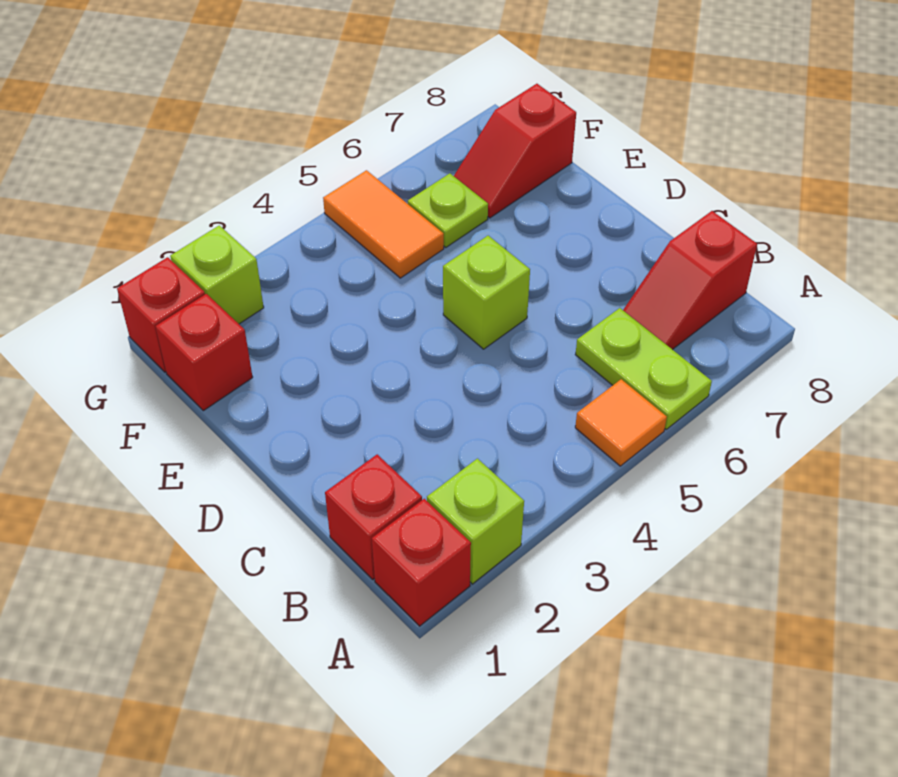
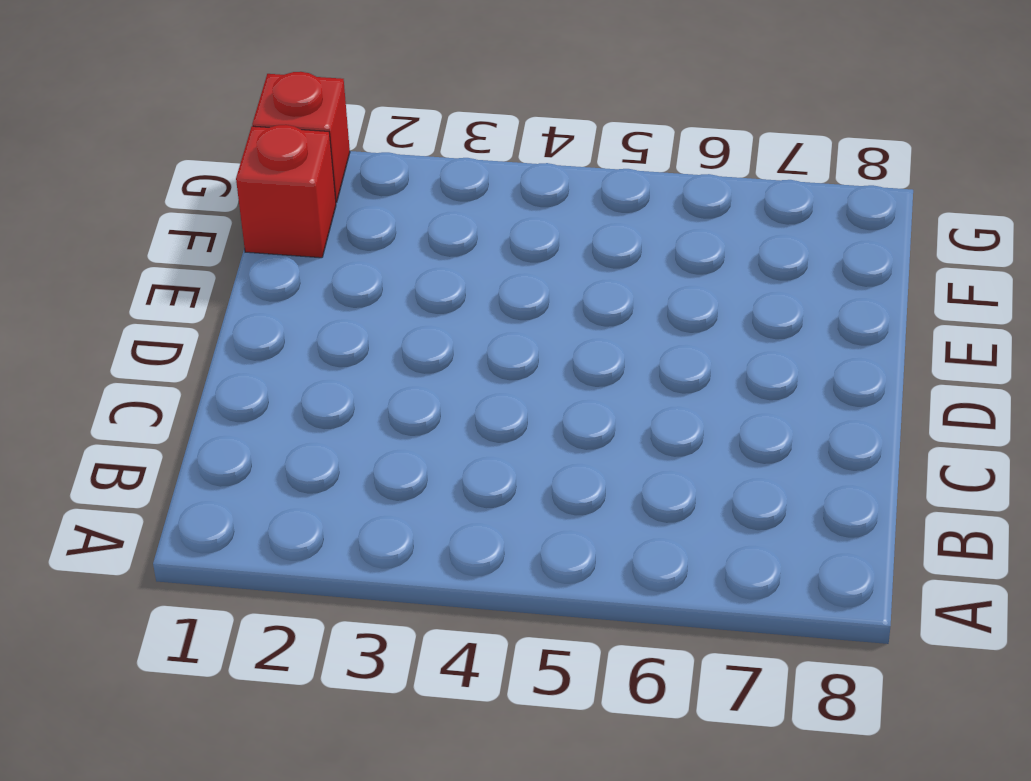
none -> red brick A1 level 1
none -> lime brick A2 level 1
none -> orange tile A5 level 1

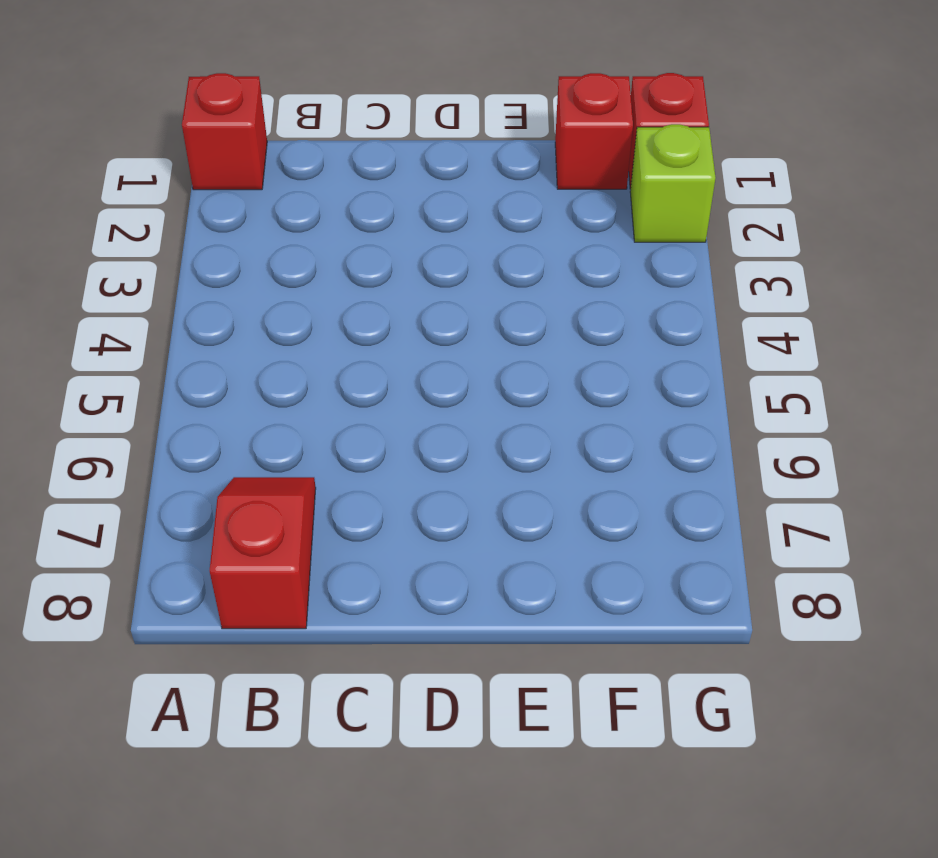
none -> lime brick A2 level 1
none -> orange tile A5 level 1
none -> lime plate A6:B6 level 1

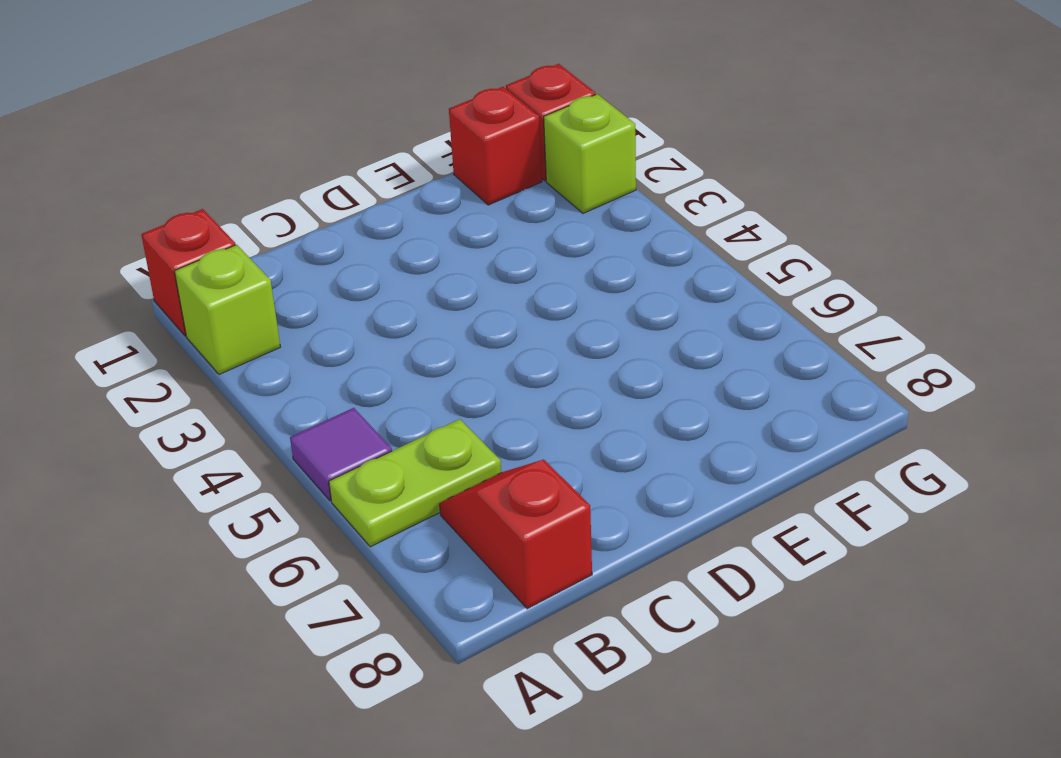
purple tile A5 level 1 -> orange tile A5 level 1
none -> red brick B1 level 1
none -> lime brick D5 level 1
none -> orange tile F5:G5 level 1

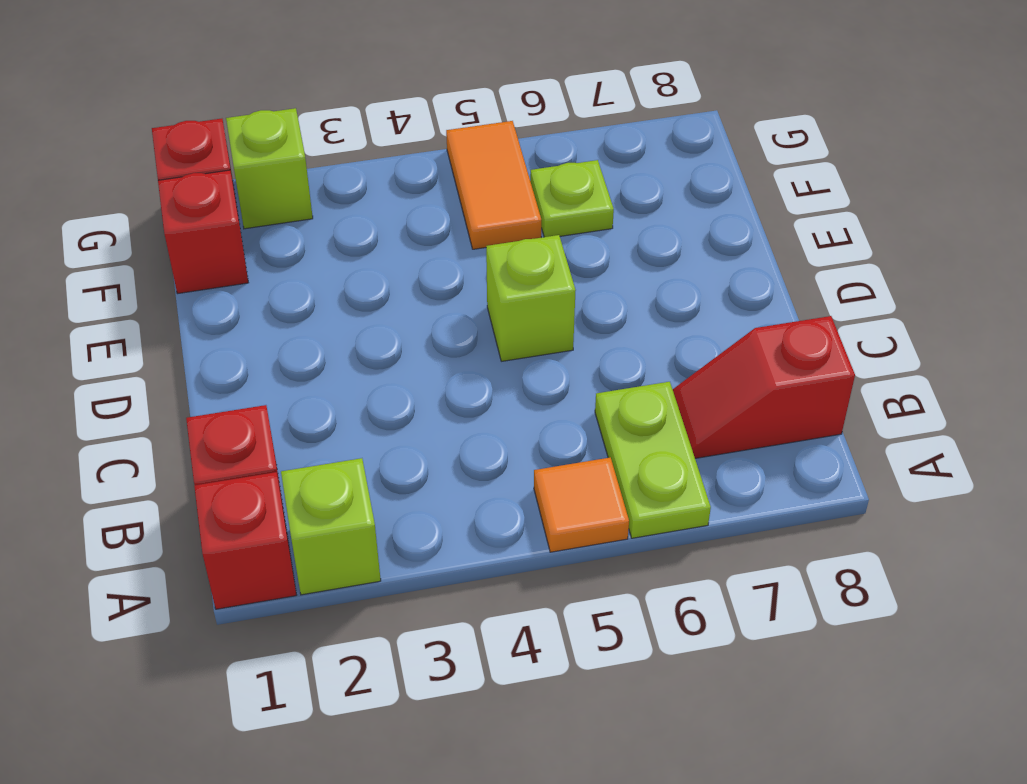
none -> red slope F7:F8 level 1 top 8

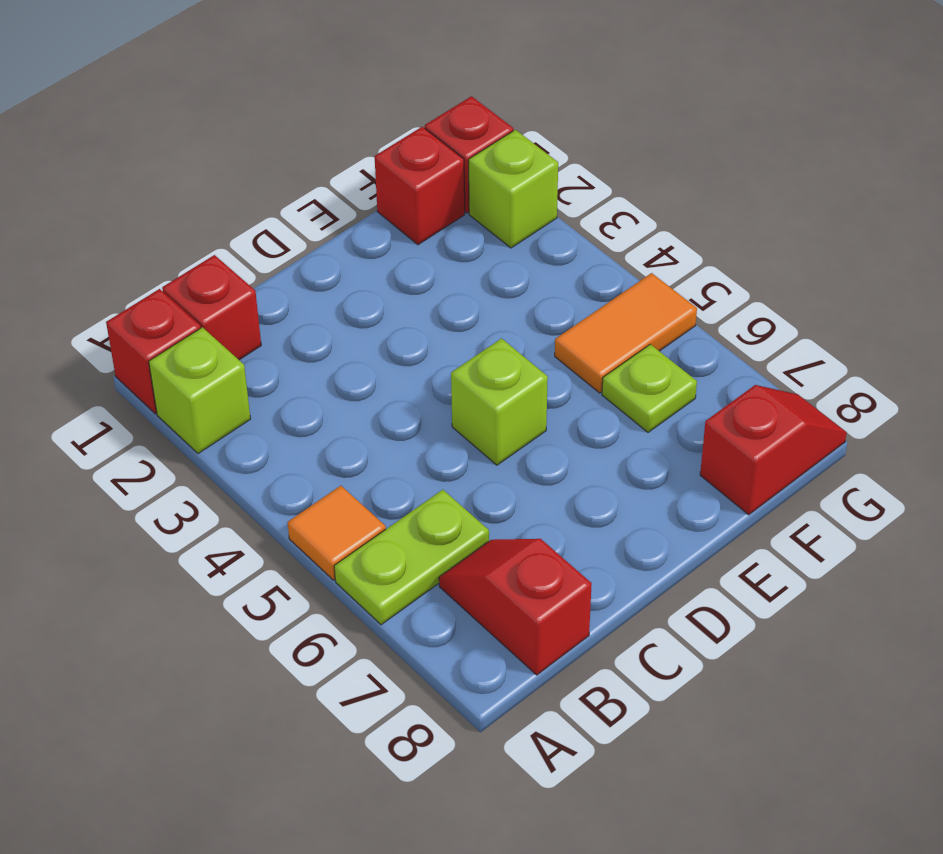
red slope F8:G8 level 1 top F -> red slope F7:F8 level 1 top 8

